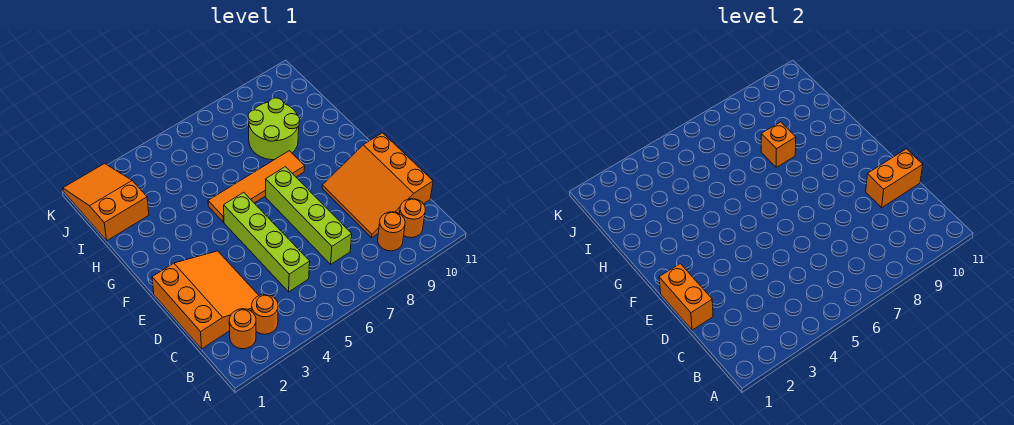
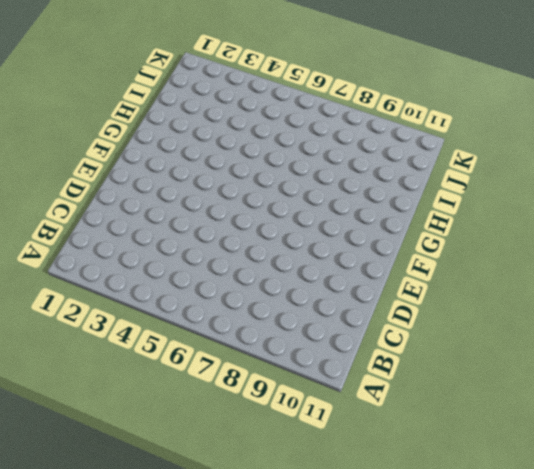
none -> orange round brick B2 level 1
none -> orange round brick B3 level 1
none -> orange round brick B9 level 1

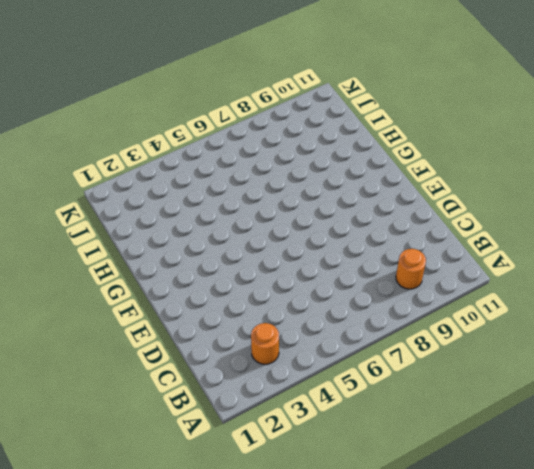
none -> orange round brick B2 level 1
none -> orange round brick B10 level 1
none -> orange slope C1:E3 level 1 top 1

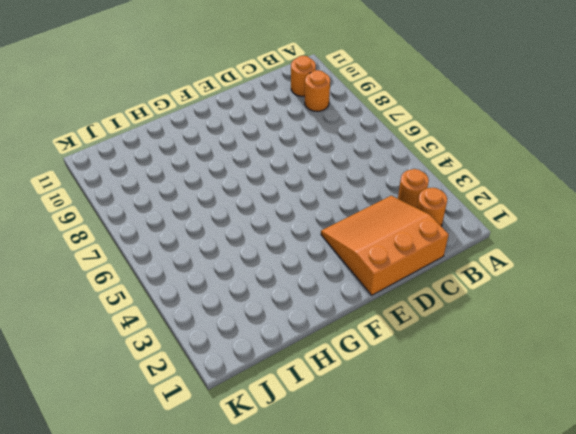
none -> lime brick C5:F5 level 1
none -> lime brick C7:F7 level 1
none -> orange slope C9:E11 level 1 top 11

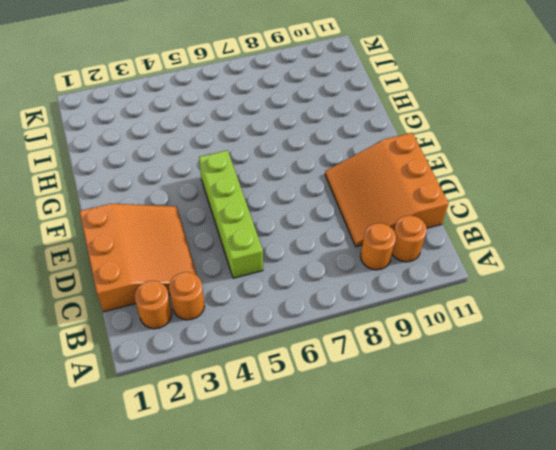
none -> lime brick C7:F7 level 1
none -> orange tile G5:G8 level 1
none -> lime round brick H8:I9 level 1

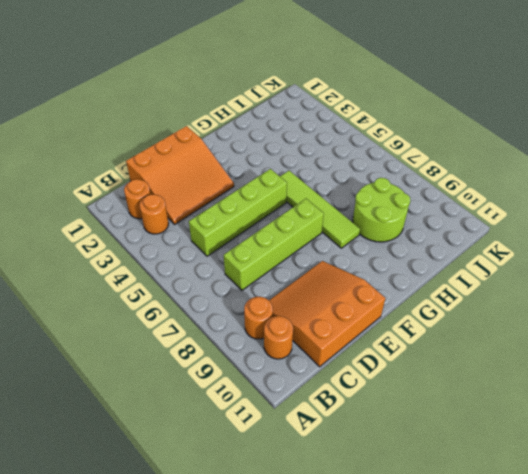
lime tile G5:G8 level 1 -> orange tile G5:G8 level 1
none -> orange slope I1:K2 level 1 top I
none -> orange brick D1:E1 level 2
none -> orange brick D10:D11 level 2

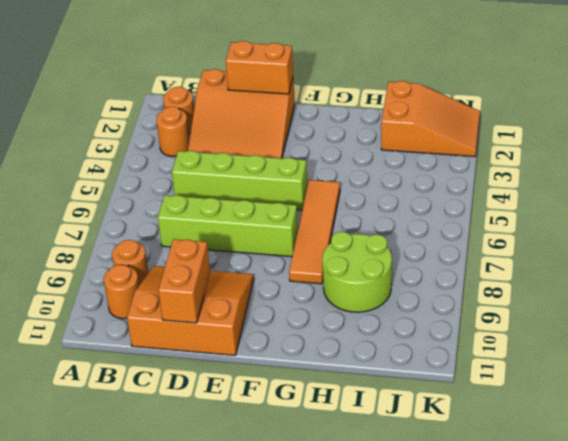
none -> orange brick H8 level 2

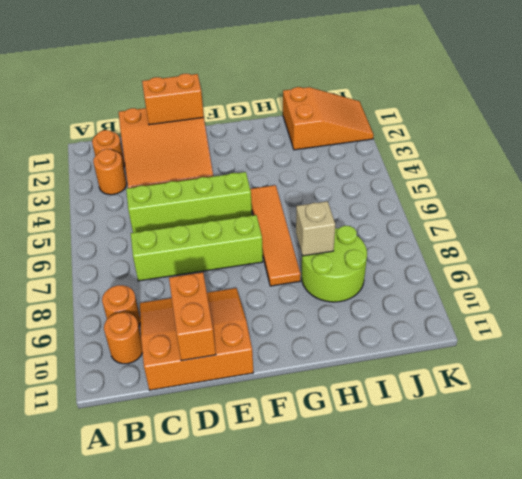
tan brick H8 level 2 -> orange brick H8 level 2

